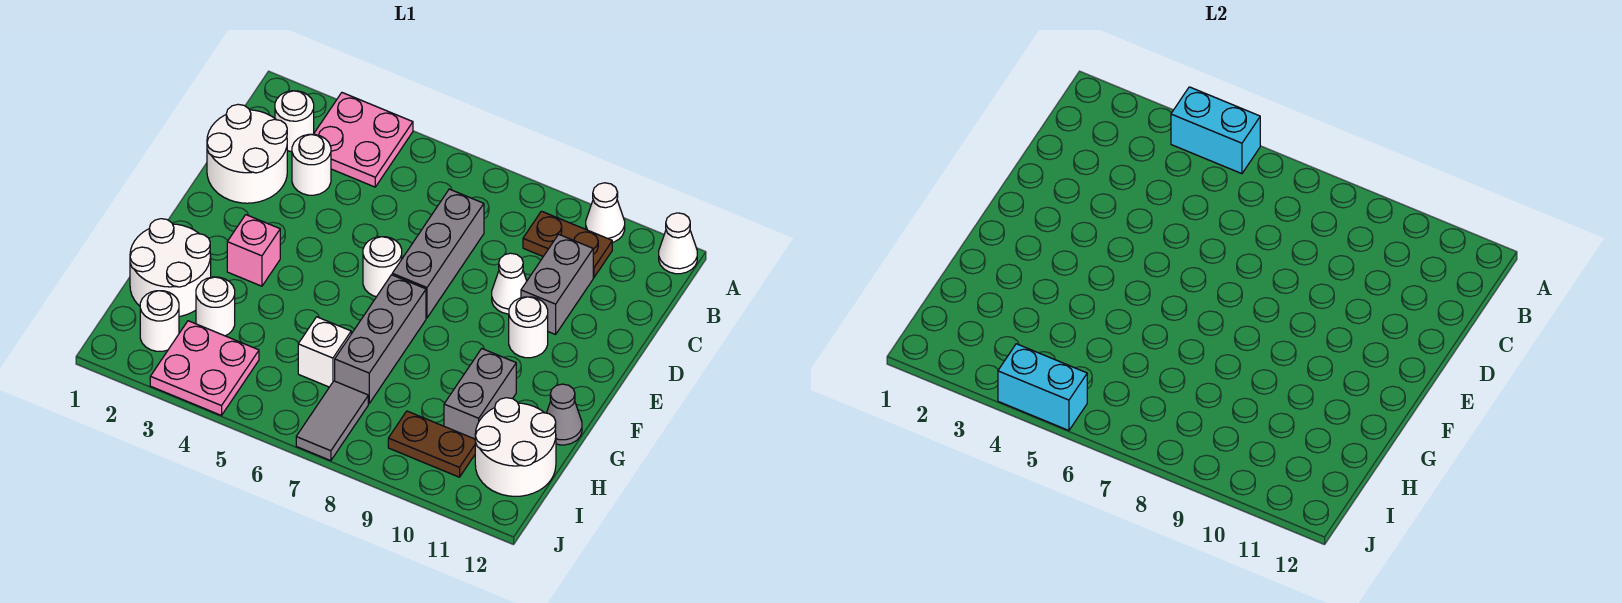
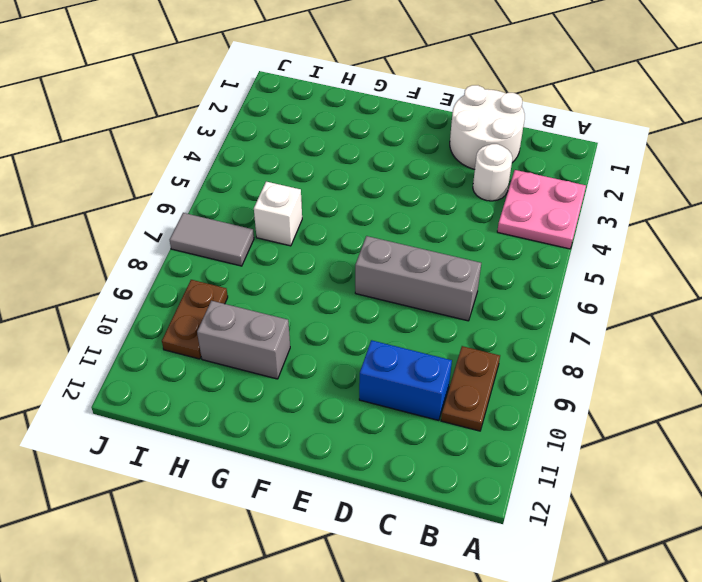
blue brick C10:D10 level 1 -> grey brick C10:D10 level 1
none -> white cone A10 level 1
none -> white cone A12 level 1
none -> white round brick B2 level 1

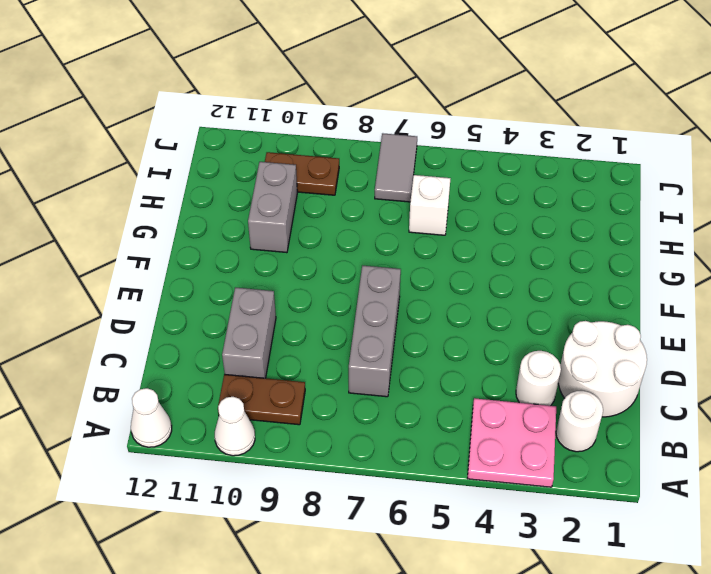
none -> white cone D9 level 1
none -> white round brick E6 level 1
none -> white round brick E10 level 1

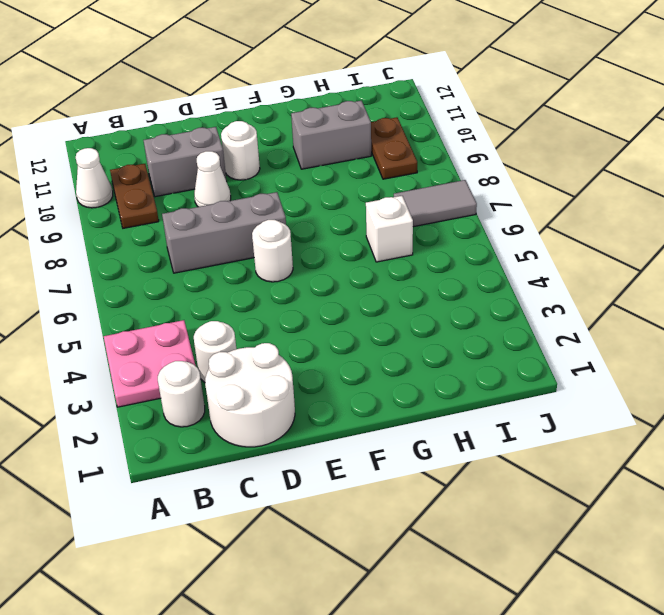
none -> white cone A12 level 1
none -> pink brick F3 level 1
none -> grey brick F7:H7 level 1

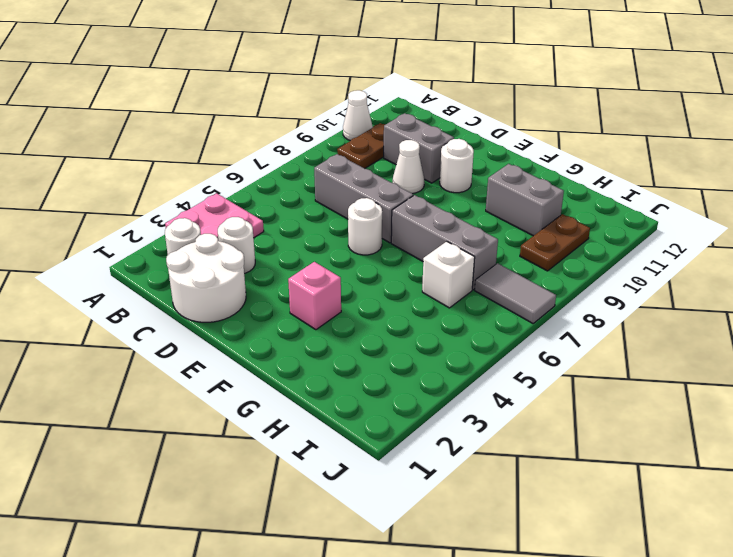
none -> white cone A12 level 1
none -> white round brick G1:H2 level 1
none -> grey cone G12 level 1

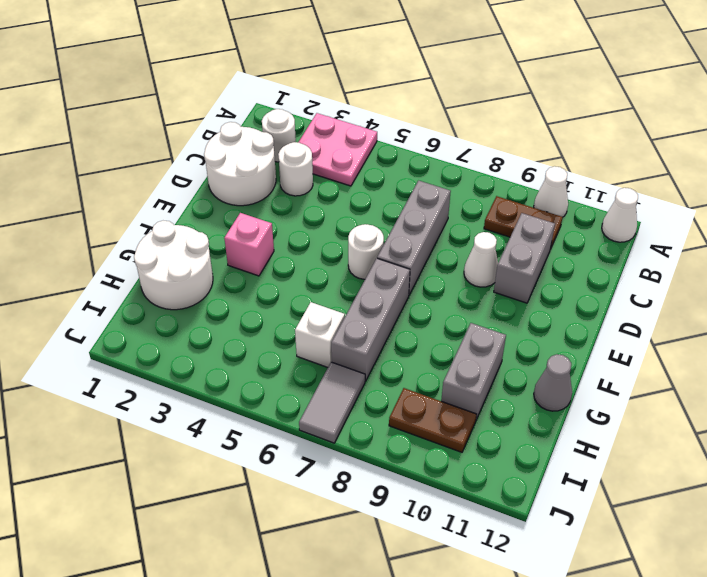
none -> white round brick E10 level 1
none -> white round brick H3 level 1
none -> white round brick H11:I12 level 1

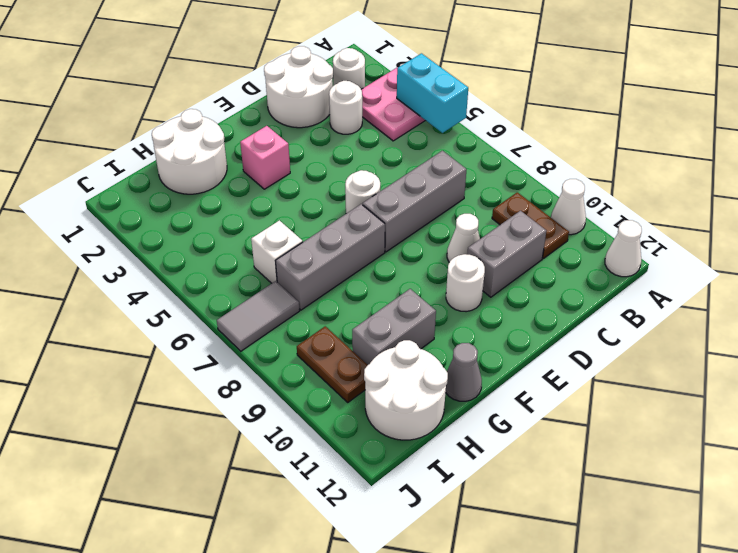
none -> white round brick H3 level 1
none -> white round brick I2 level 1
none -> pink plate I3:J4 level 1

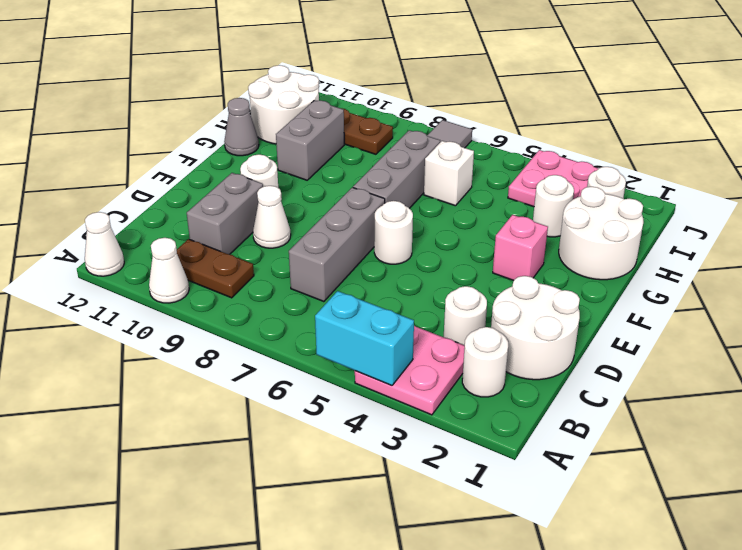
none -> cyan brick J4:J5 level 2

